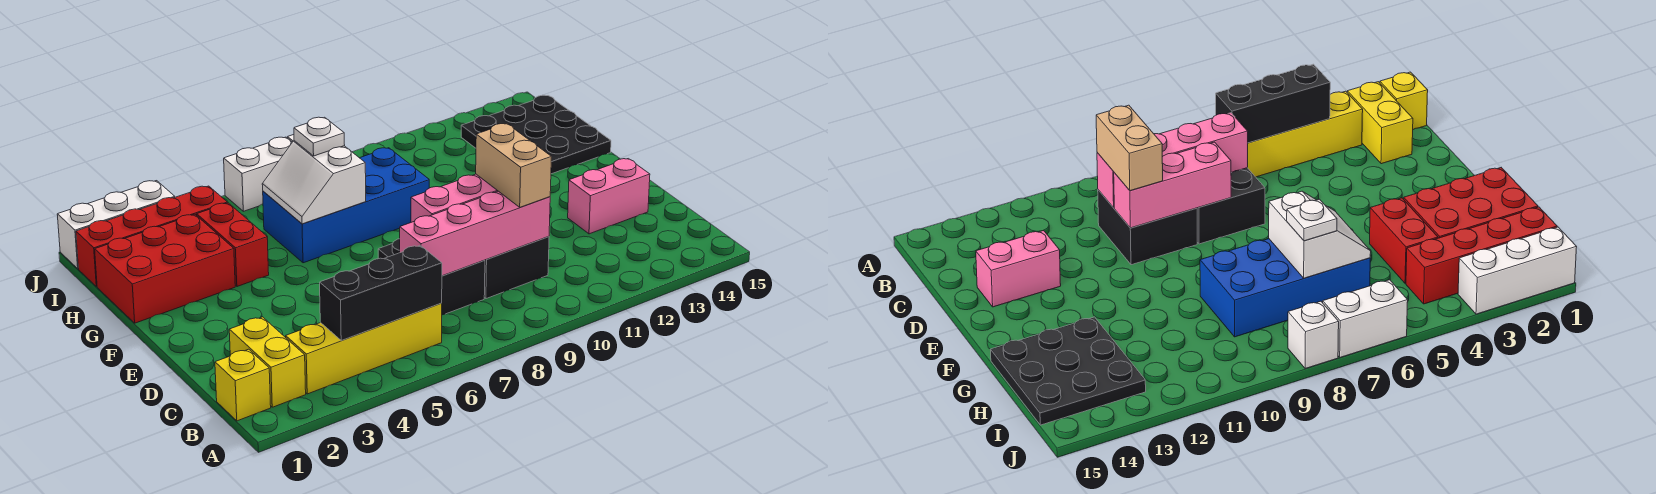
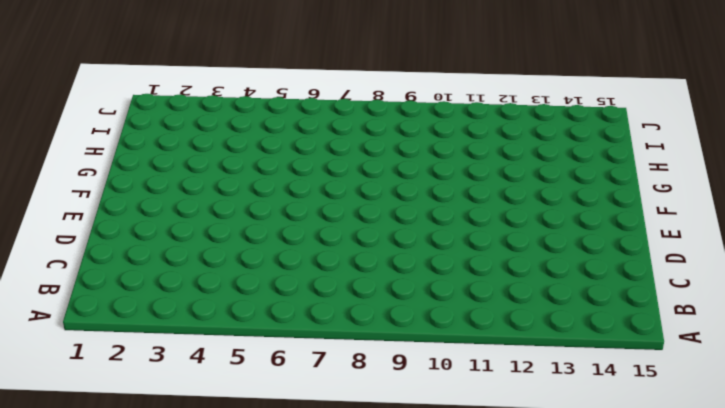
none -> yellow brick B1 level 1
none -> yellow brick B2:C2 level 1
none -> yellow brick B3:B6 level 1

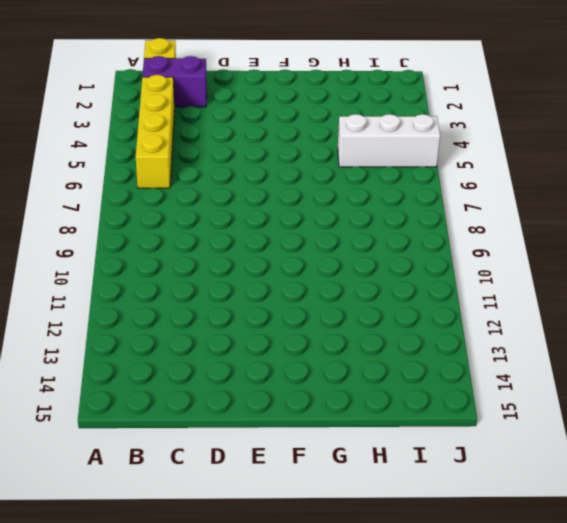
purple brick B2:C2 level 1 -> yellow brick B2:C2 level 1
white brick H5:J5 level 1 -> white brick J1:J3 level 1
none -> black brick C7:D8 level 1
none -> black brick C9:D10 level 1
none -> pink brick D13:D14 level 1

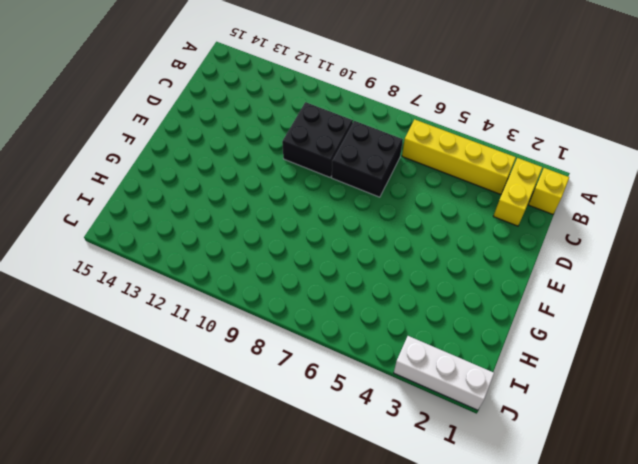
none -> pink brick D13:D14 level 1
none -> red brick G1:H3 level 1
none -> red brick G4:H4 level 1

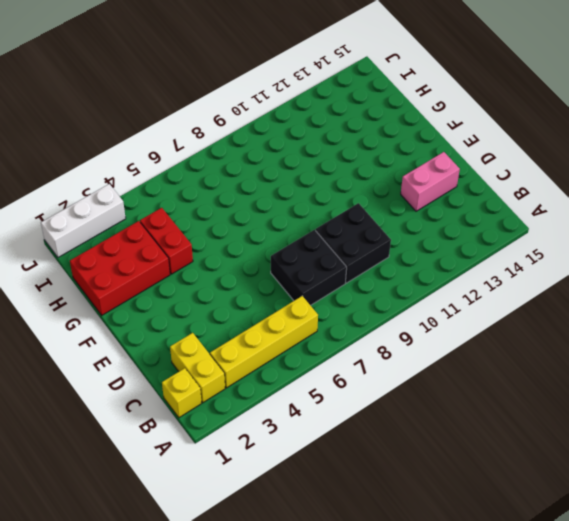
none -> blue brick G6:H9 level 1
none -> black plate G13:I15 level 1
none -> red brick I1:I4 level 1

